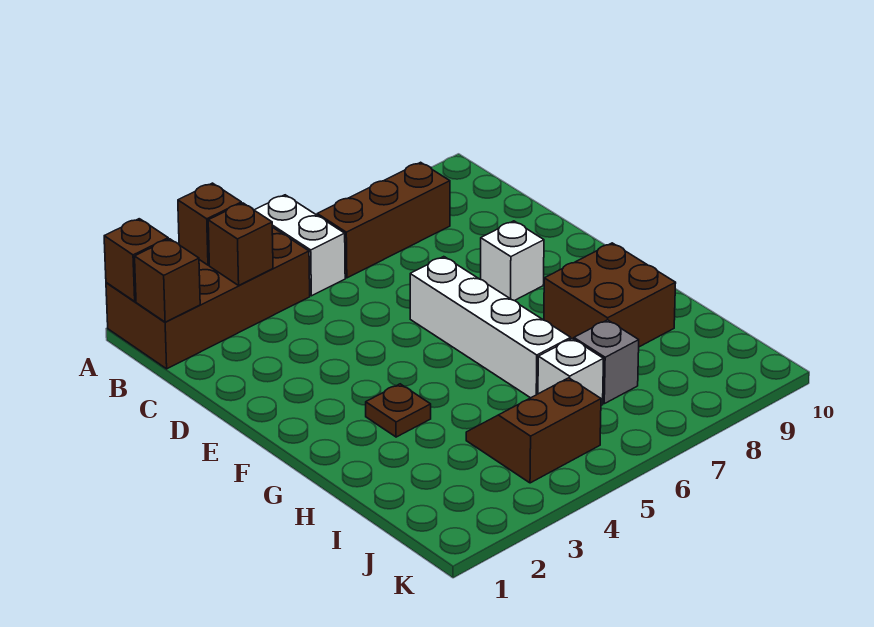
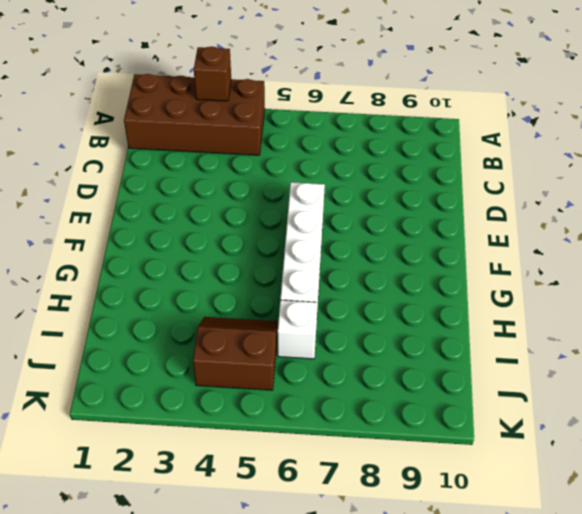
none -> white brick A5:B5 level 1
none -> brown brick B6:B8 level 1
none -> white brick E8 level 1

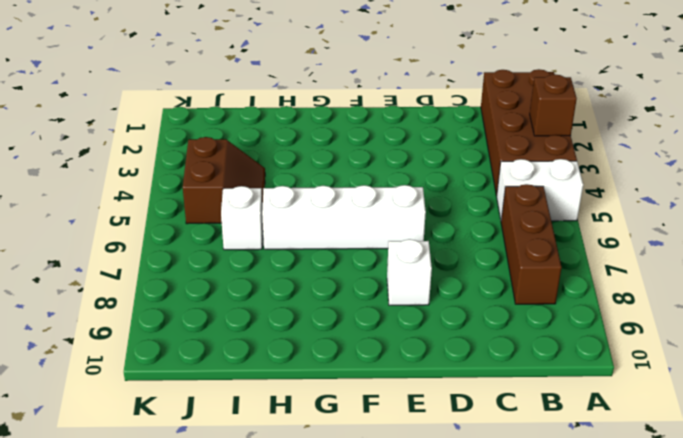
none -> brown plate G3 level 1
none -> brown brick G8:H9 level 1
none -> grey brick I7 level 1

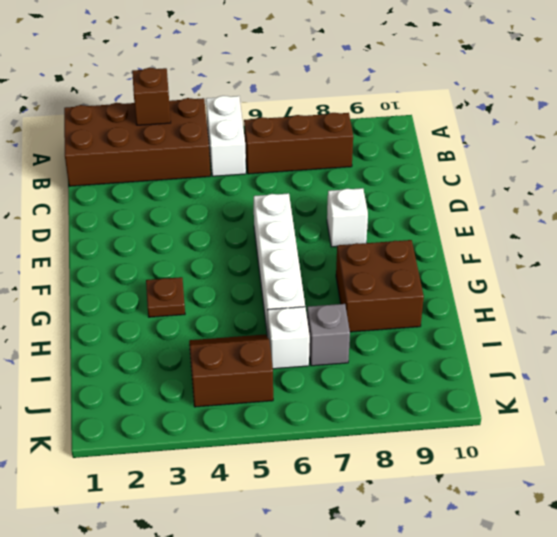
none -> brown brick A1 level 2
none -> brown brick B1 level 2
none -> brown brick B3 level 2

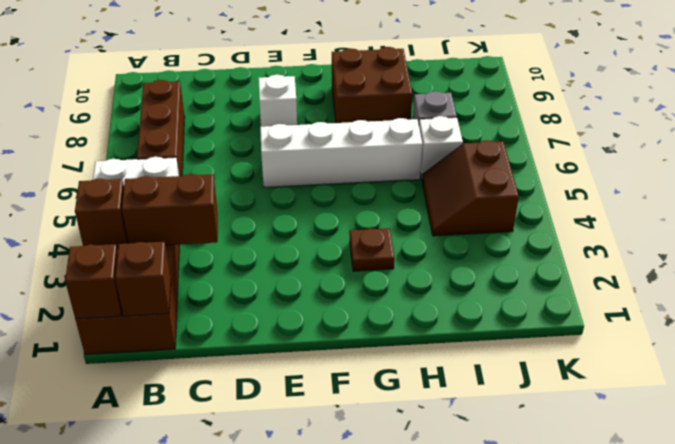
brown brick B3:C3 level 2 -> brown brick B3 level 2

